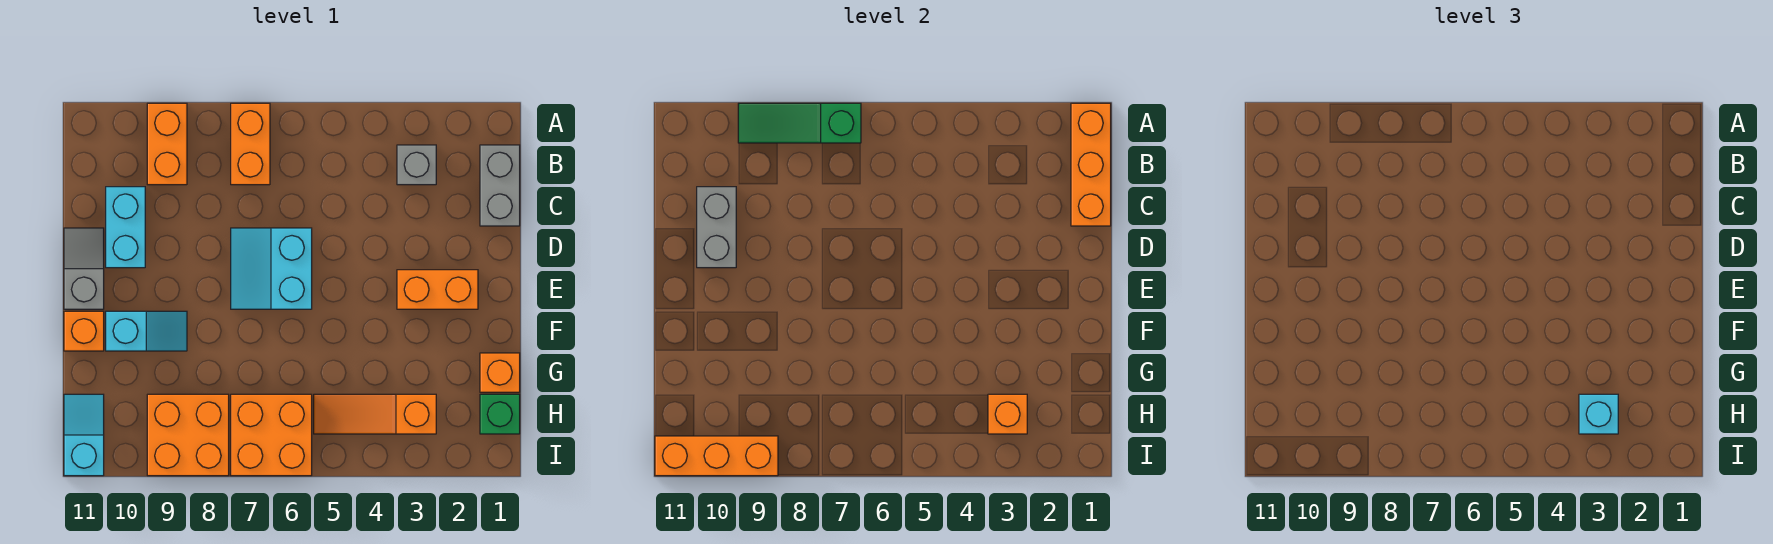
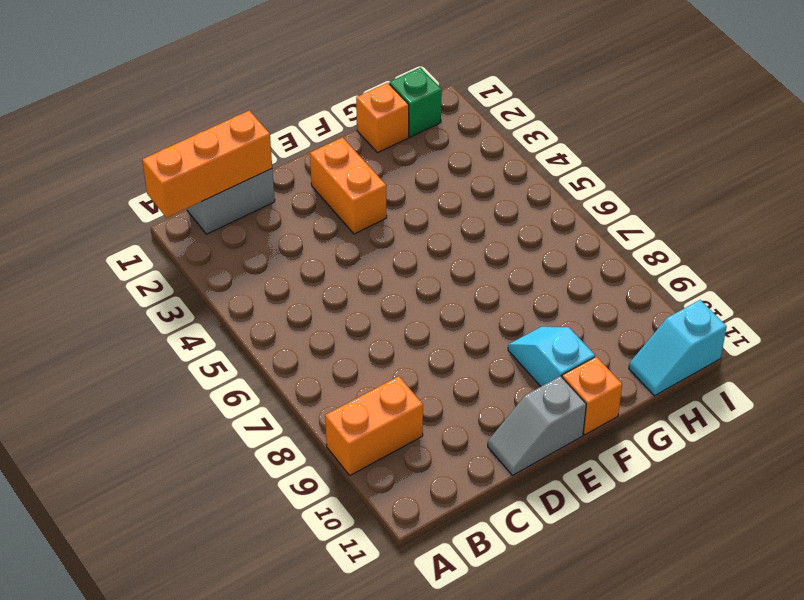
none -> orange brick A7:B7 level 1
none -> grey brick B3 level 1
none -> cyan brick C10:D10 level 1

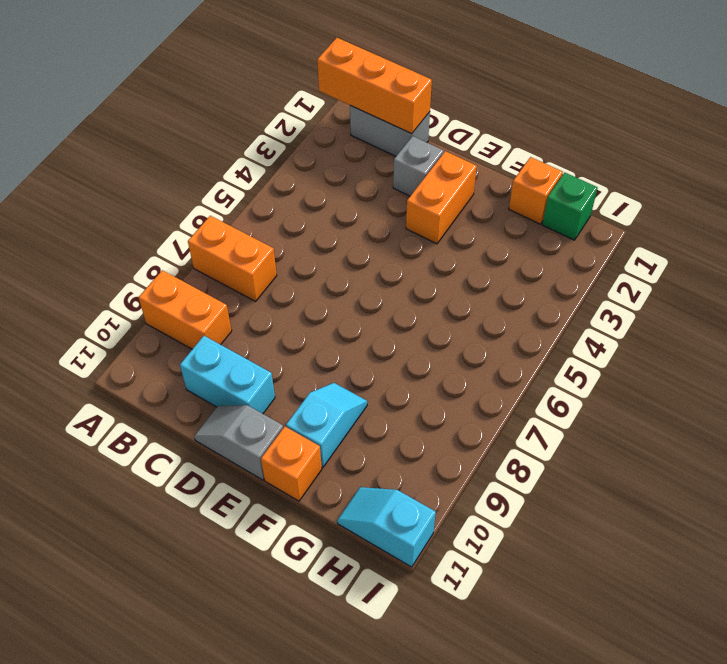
grey brick D2 level 1 -> grey brick B3 level 1
none -> cyan slope D6:E7 level 1 top 6
none -> orange slope H3:H5 level 1 top 3
none -> orange brick H6:I7 level 1

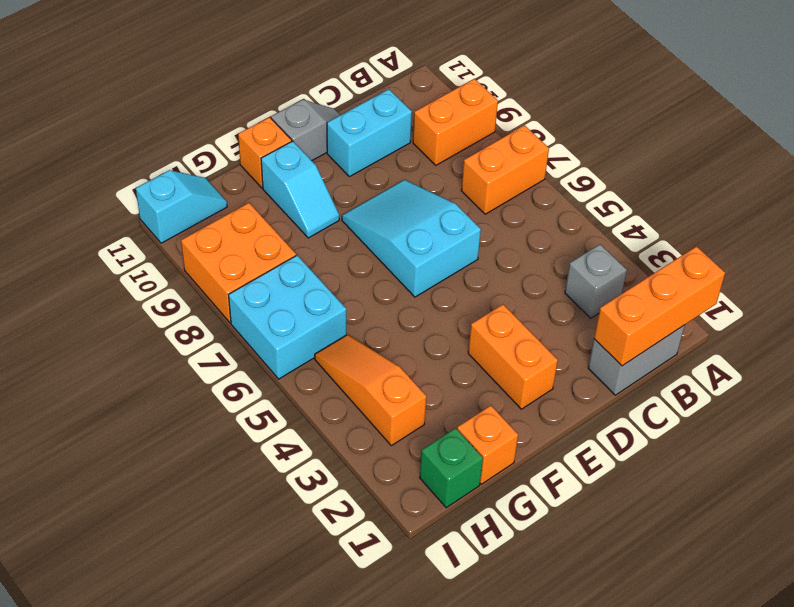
cyan slope D6:E8 level 1 top 6 -> cyan slope D6:E7 level 1 top 6
cyan brick H6:I7 level 1 -> orange brick H6:I7 level 1
none -> green slope A7:A9 level 2 top 7
none -> grey brick C10:D10 level 2
none -> orange brick H3 level 2

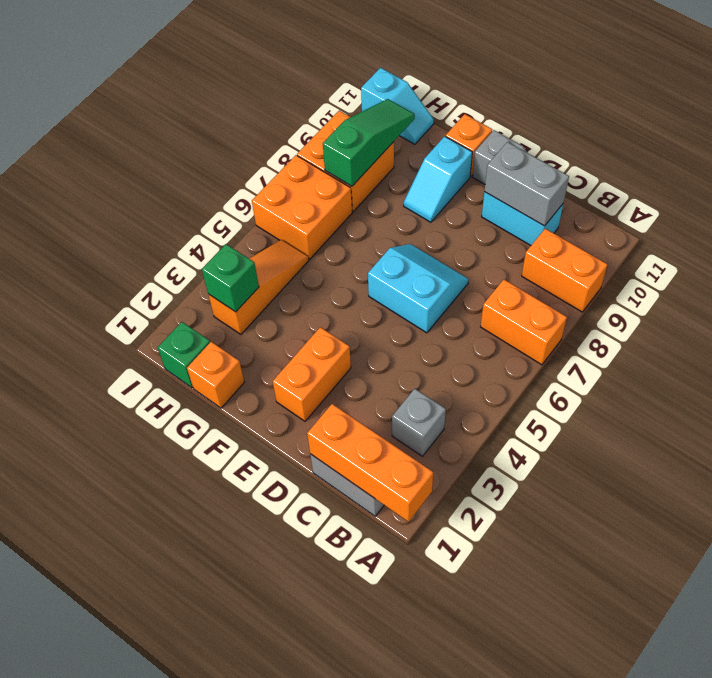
green brick H3 level 2 -> orange brick H3 level 2
green slope H8:H10 level 2 top 8 -> green slope A7:A9 level 2 top 7
none -> orange brick I9:I11 level 2
none -> cyan brick H3 level 3

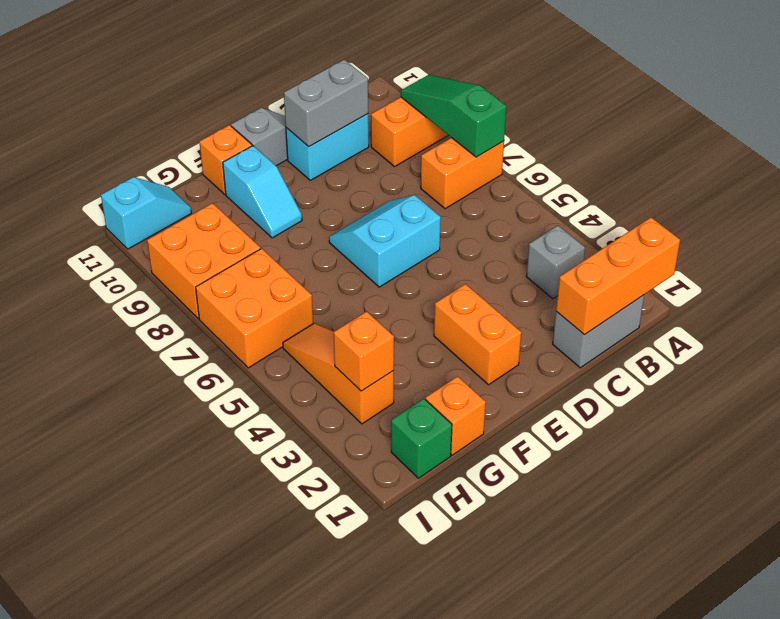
none -> orange brick I9:I11 level 2
none -> cyan brick H3 level 3

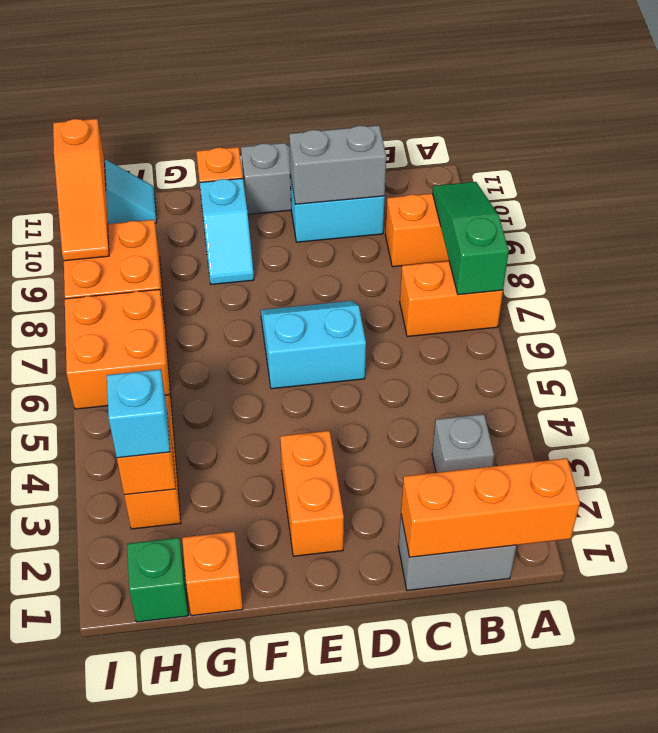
orange slope I9:I11 level 2 top 11 -> orange brick I9:I11 level 2

